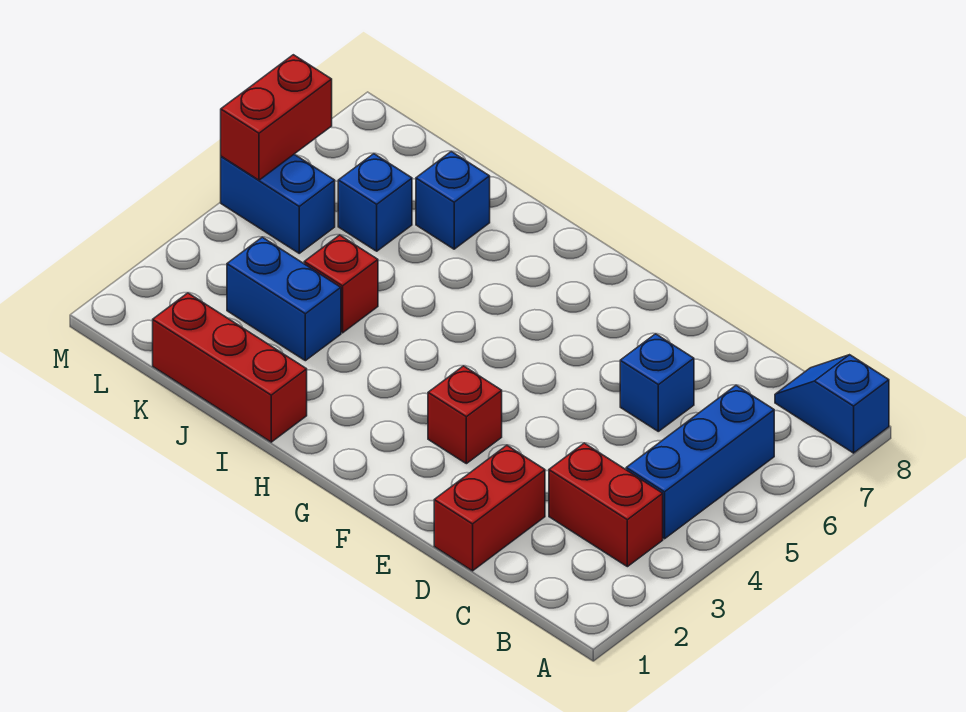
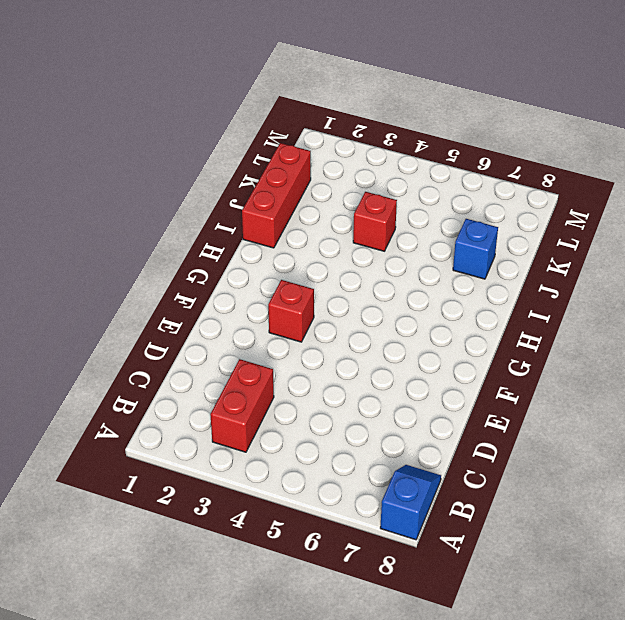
none -> blue brick B4:B6 level 1
none -> red brick D1:D2 level 1
none -> blue brick D6 level 1

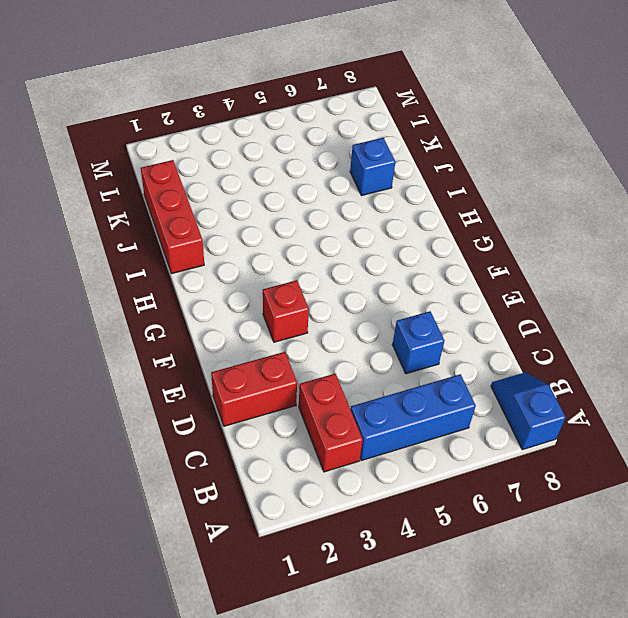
none -> blue brick J3:K3 level 1
none -> red brick J4 level 1
none -> blue brick K6 level 1

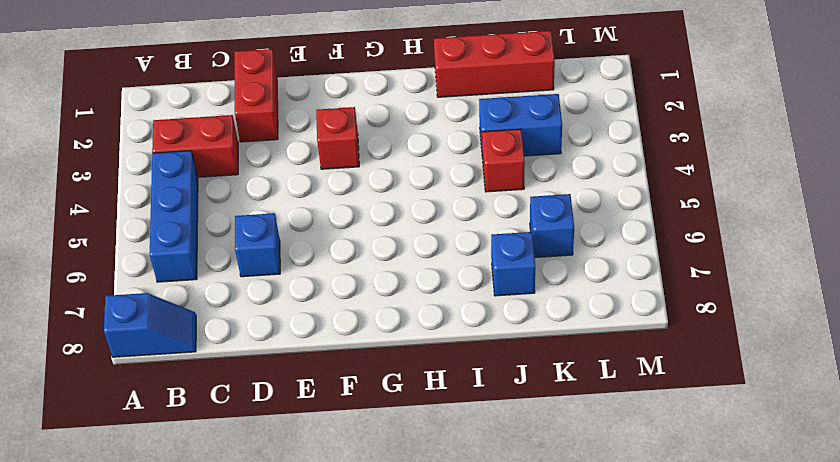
none -> blue brick L5:M5 level 1
none -> red brick M5:M6 level 2

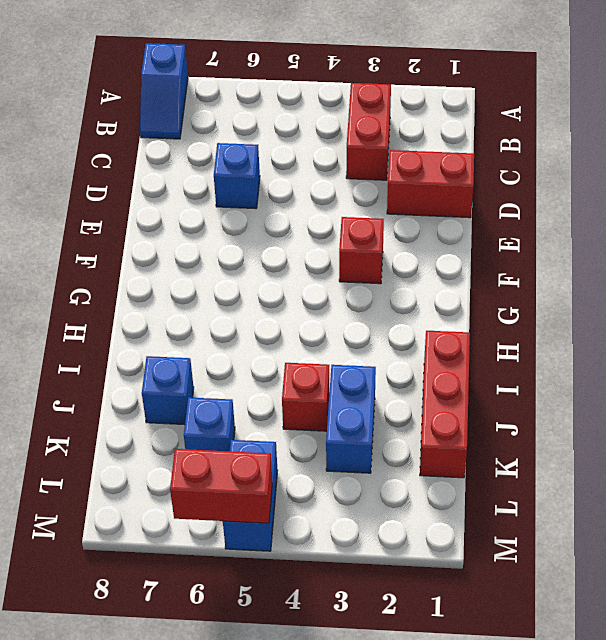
none -> blue brick B4:B6 level 1

